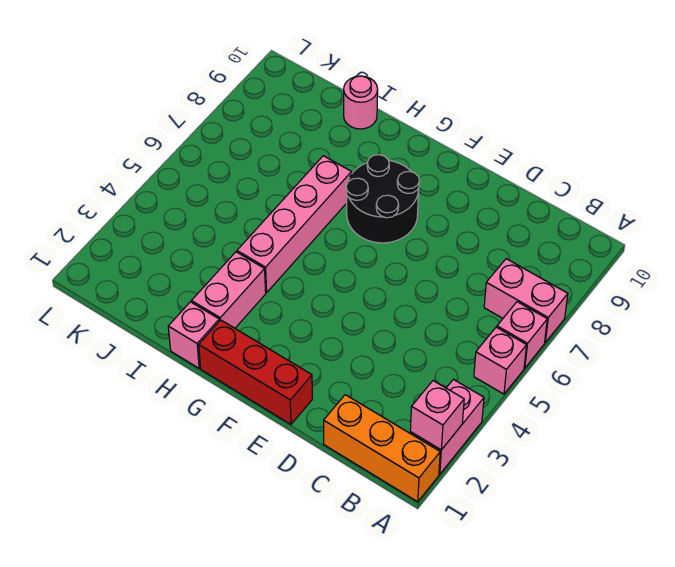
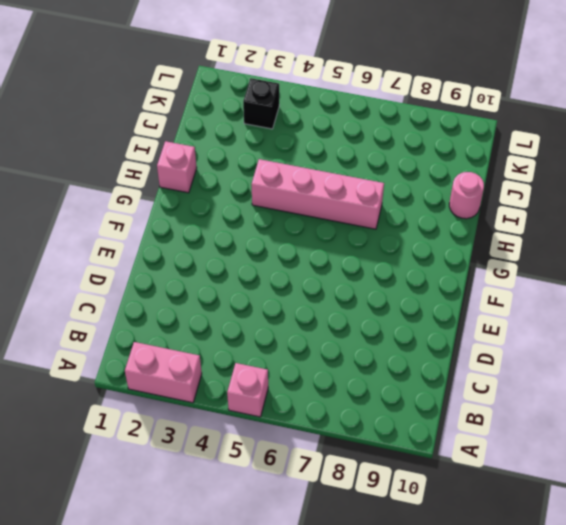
black brick K3 level 1 -> none
none -> orange brick A1:C1 level 1
none -> pink brick A6 level 1
none -> pink brick A7:B7 level 1

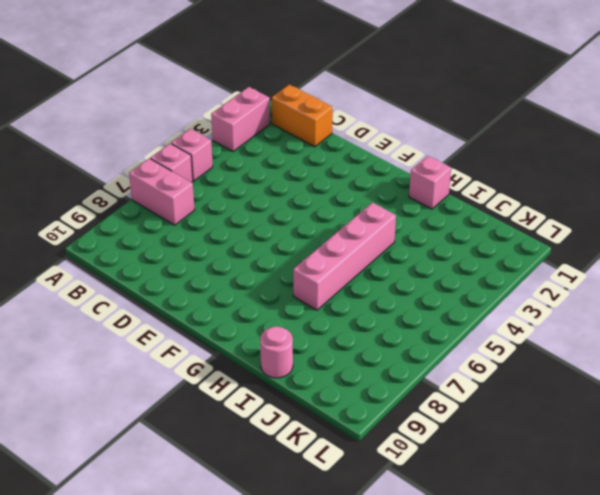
orange brick B1:C1 level 1 -> orange brick A1:C1 level 1
none -> red brick E1:G1 level 1
none -> black round brick F7:G8 level 1
none -> pink brick H2:H3 level 1

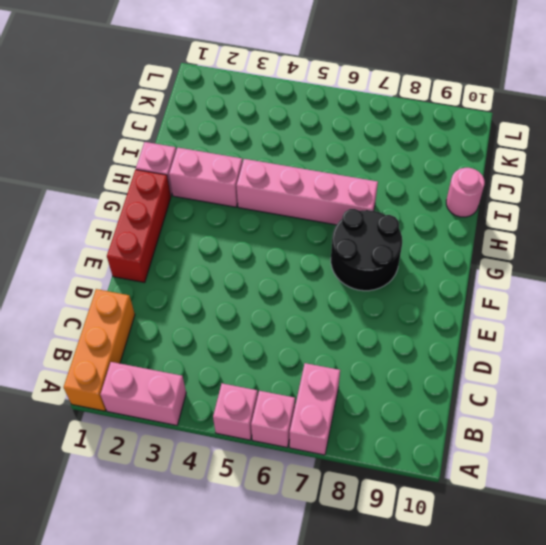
none -> pink brick A2 level 2

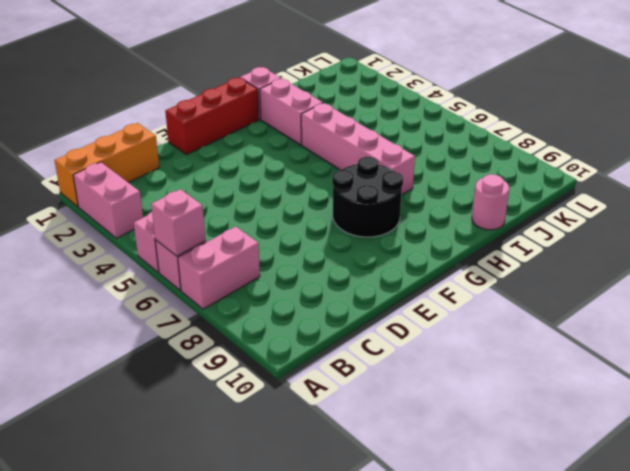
pink brick A6 level 2 -> pink brick A2 level 2

